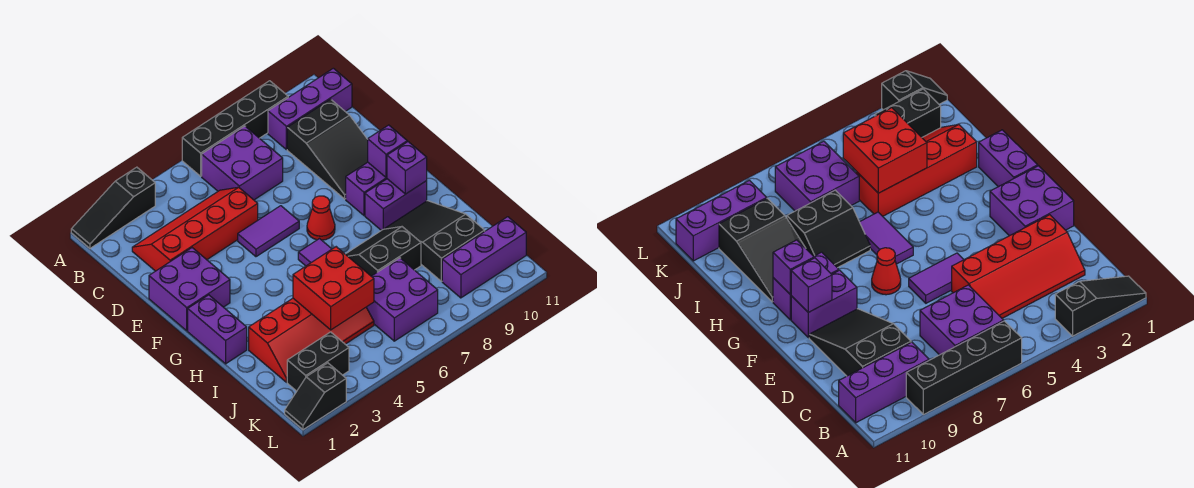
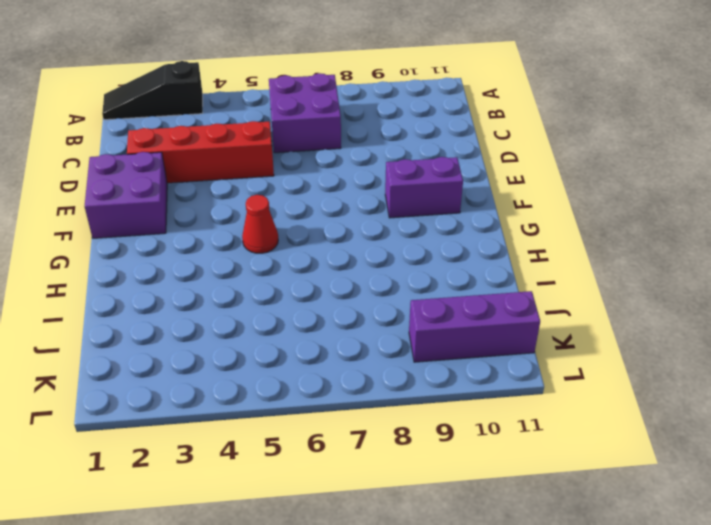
red cone G5 level 1 -> red cone F7 level 1
none -> black brick A6:A9 level 1
none -> purple brick B9:B11 level 1
none -> black slope C9:E10 level 1 top C

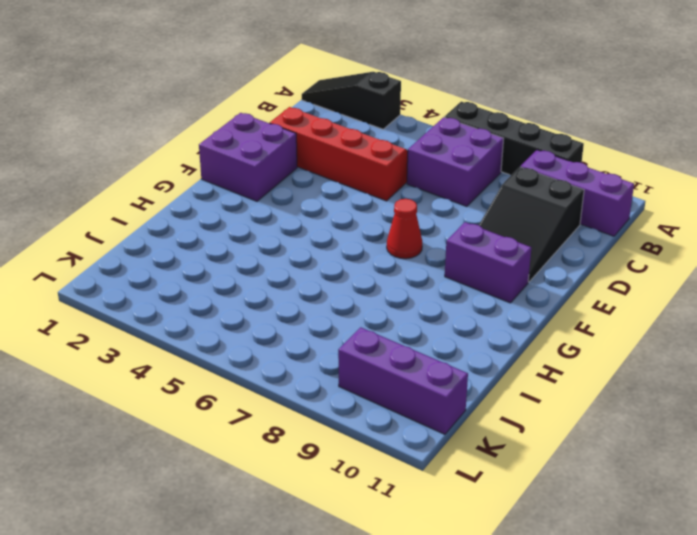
none -> purple tile E5:E6 level 1
none -> purple brick G1:H1 level 1
none -> purple tile G6:H6 level 1

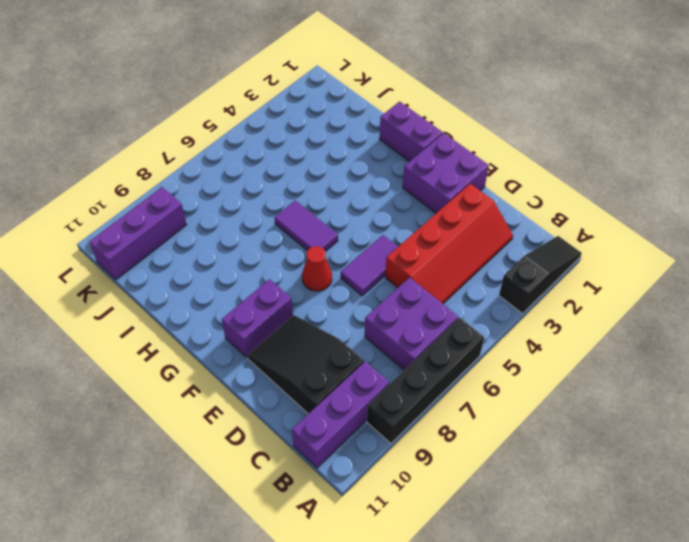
none -> purple brick G9:G10 level 1
none -> black slope H7:I8 level 1 top I
none -> black slope H9:J10 level 1 top J

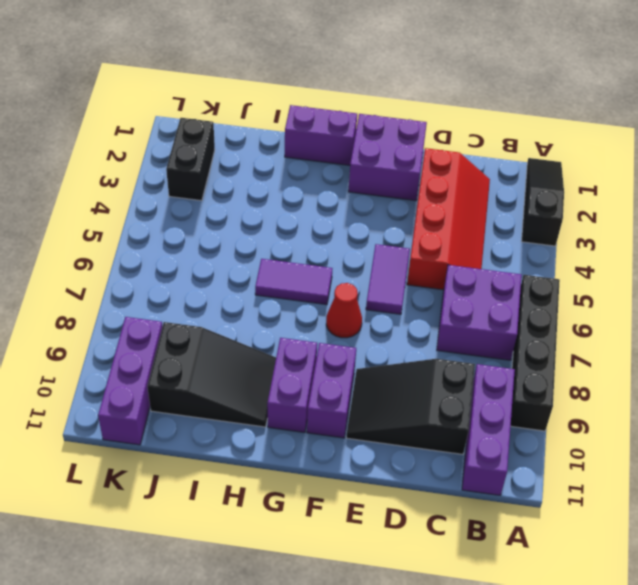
none -> black slope H7:I8 level 1 top I
none -> red slope I2:J5 level 1 top I
none -> purple brick J6:K7 level 1

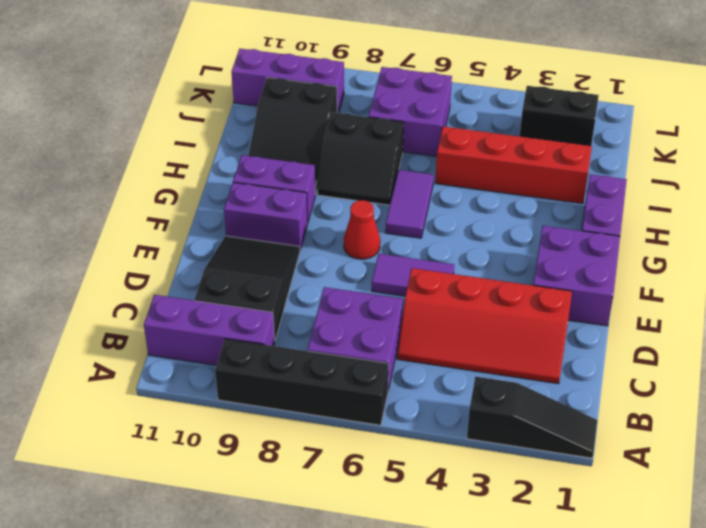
none -> black slope L1:L2 level 1 top 2
none -> purple brick F10 level 2
none -> purple brick G10 level 2

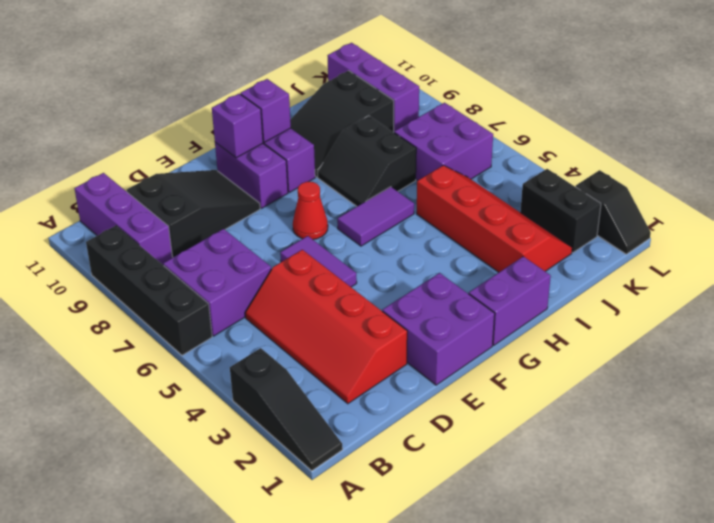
none -> red brick I4:J5 level 2

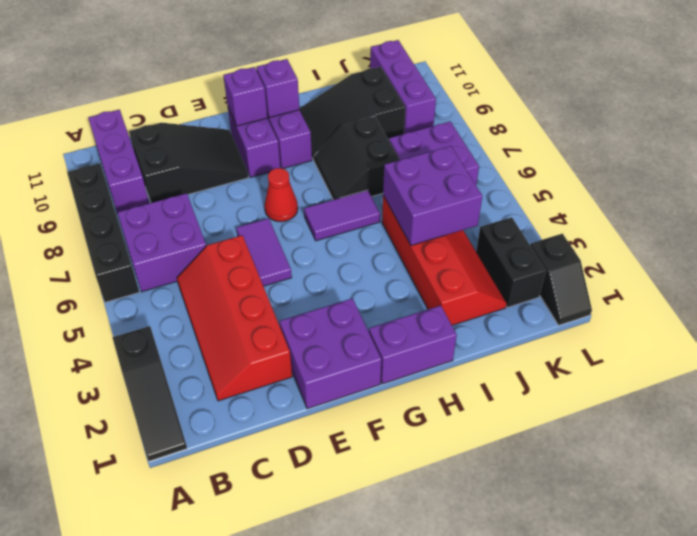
purple brick I4:J5 level 2 -> red brick I4:J5 level 2

